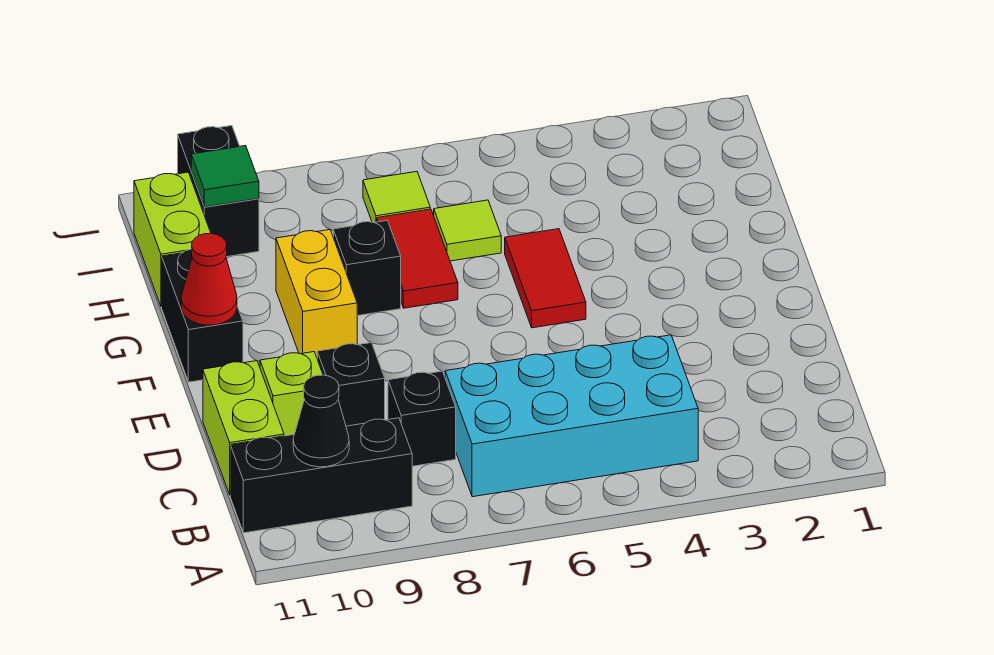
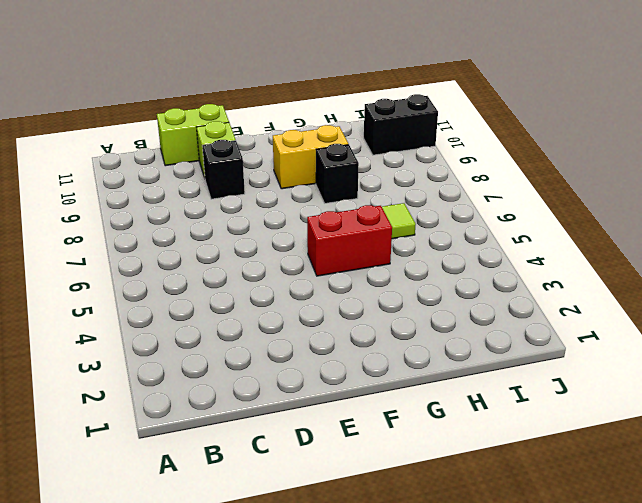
red brick F5:G5 level 1 -> red tile F5:G5 level 1
none -> cyan brick B4:C7 level 1
none -> black brick B9:B11 level 1
none -> black brick C8 level 1

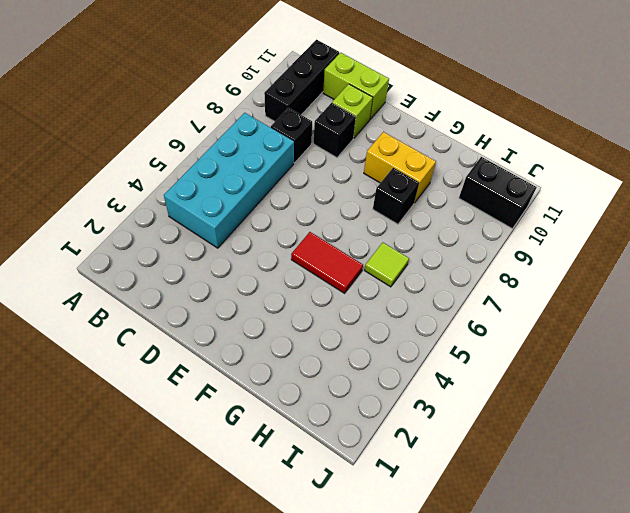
none -> black brick F11:G11 level 1
none -> red tile G7:H7 level 1
none -> lime brick H11:I11 level 1

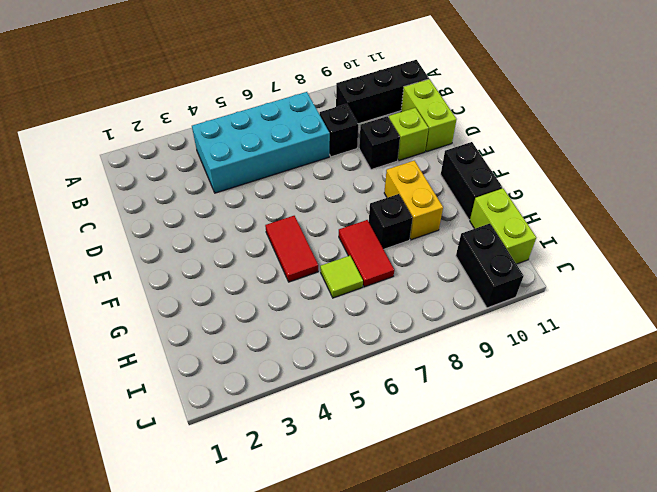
none -> lime tile I7 level 1
none -> black cone B10 level 2
none -> red cone F11 level 2

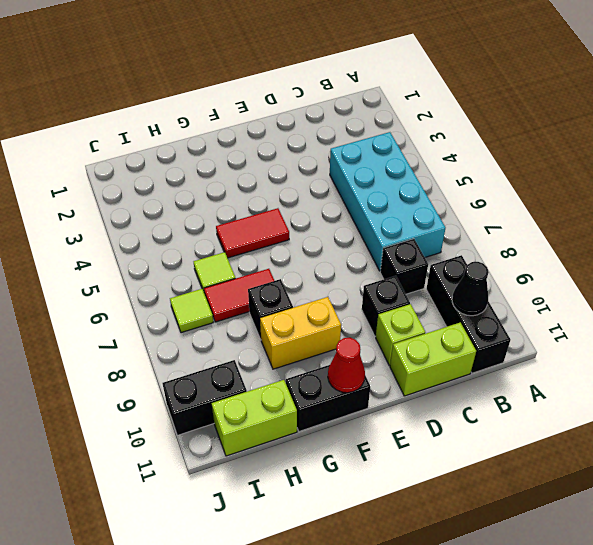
none -> green tile I10 level 2

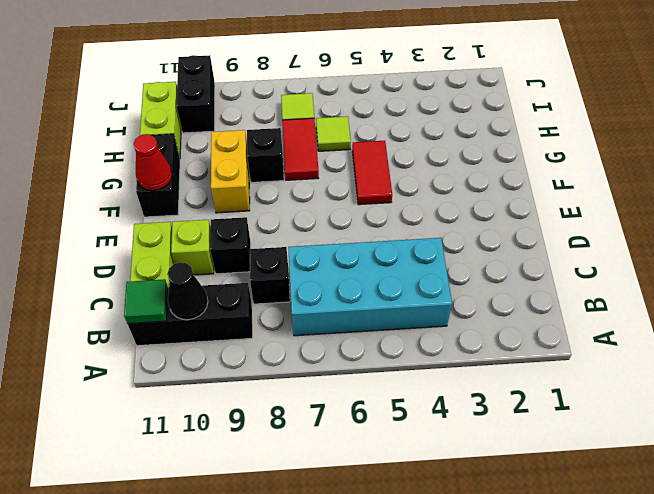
green tile B11 level 2 -> green tile I10 level 2

